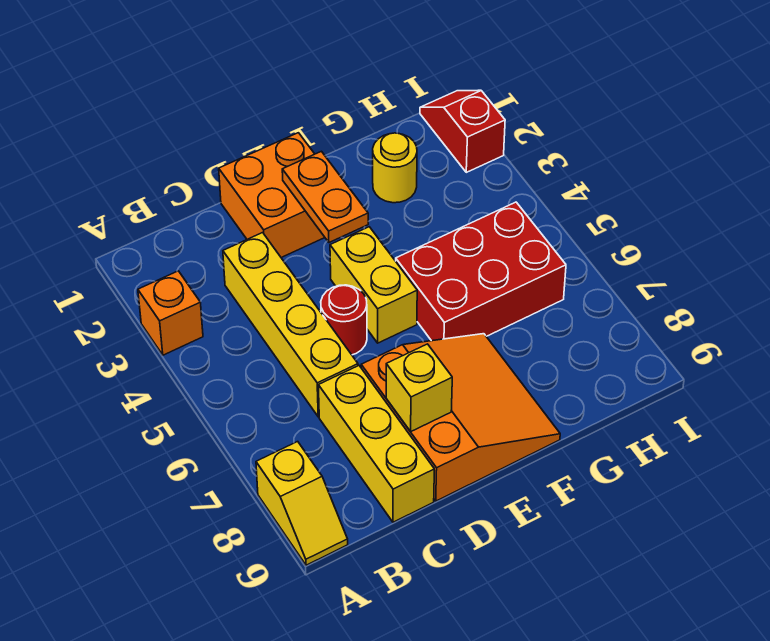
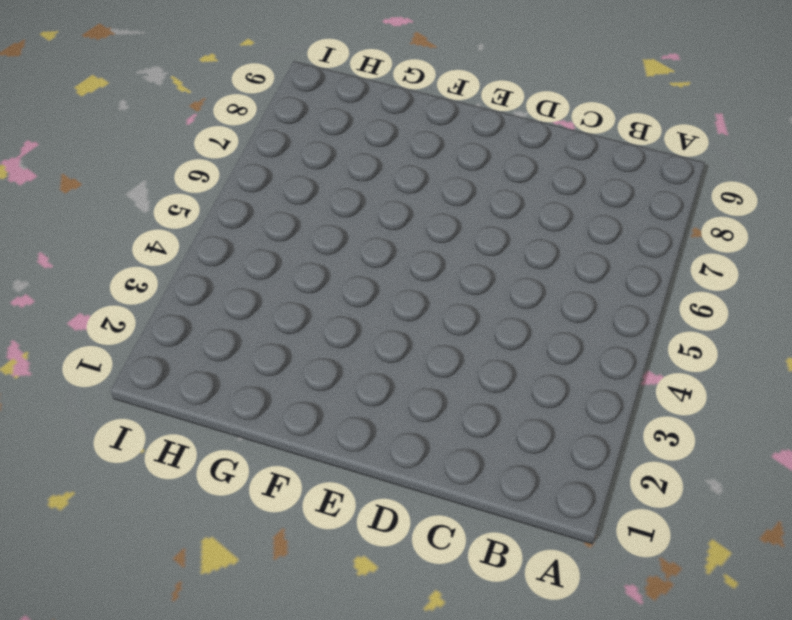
none -> orange brick A3 level 1
none -> yellow slope A8:A9 level 1 top 8
none -> yellow brick C3:C6 level 1

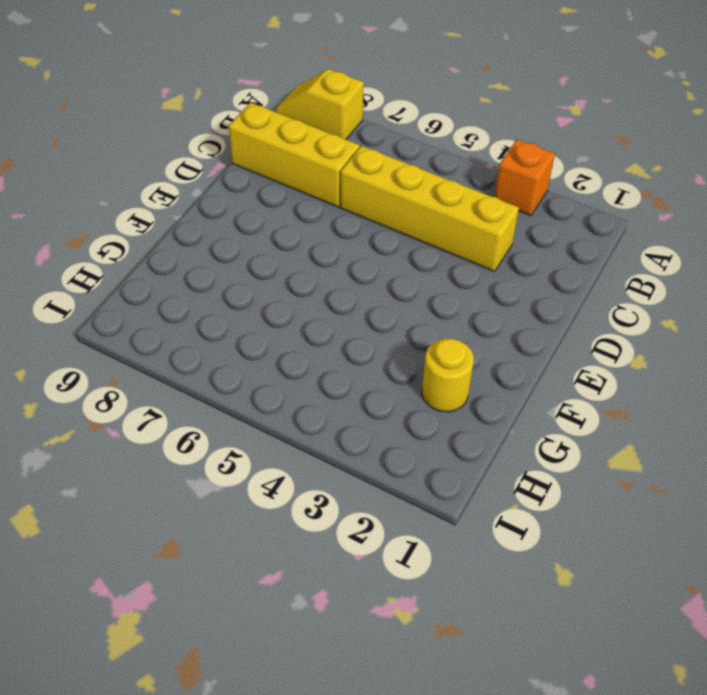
none -> orange brick D1:E2 level 1
none -> red round brick D5 level 1
none -> orange slope D7:F9 level 1 top D

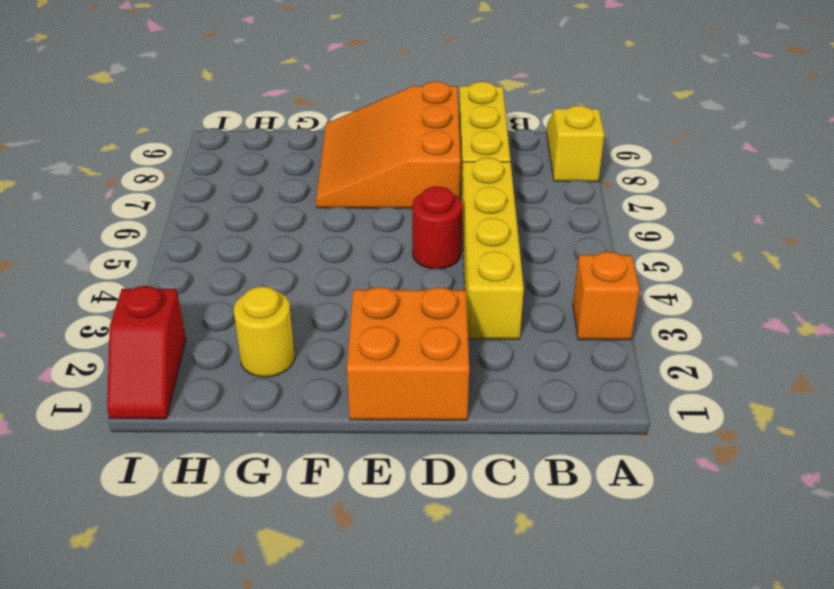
none -> yellow brick E4:E5 level 1
none -> red brick F5:H6 level 1
none -> yellow brick D8 level 2

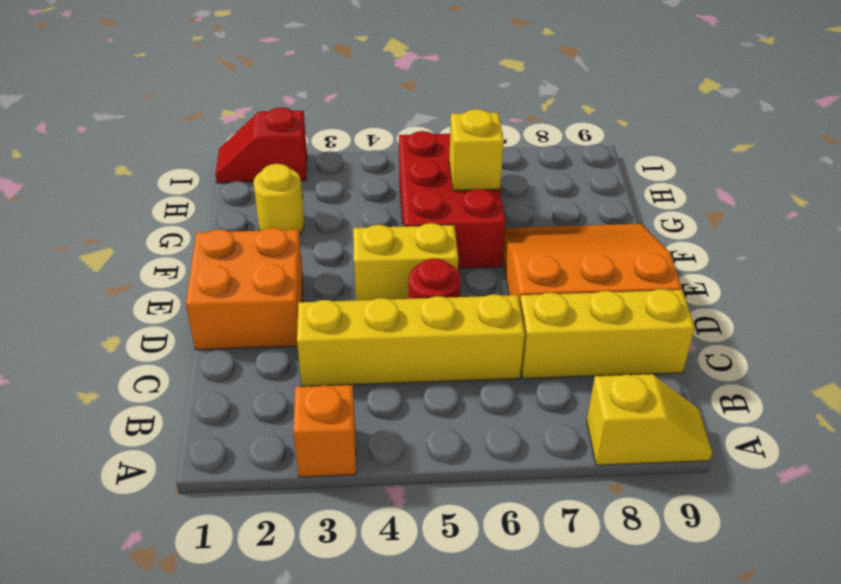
yellow brick G6 level 2 -> yellow brick D8 level 2
none -> orange plate E2:E3 level 2

